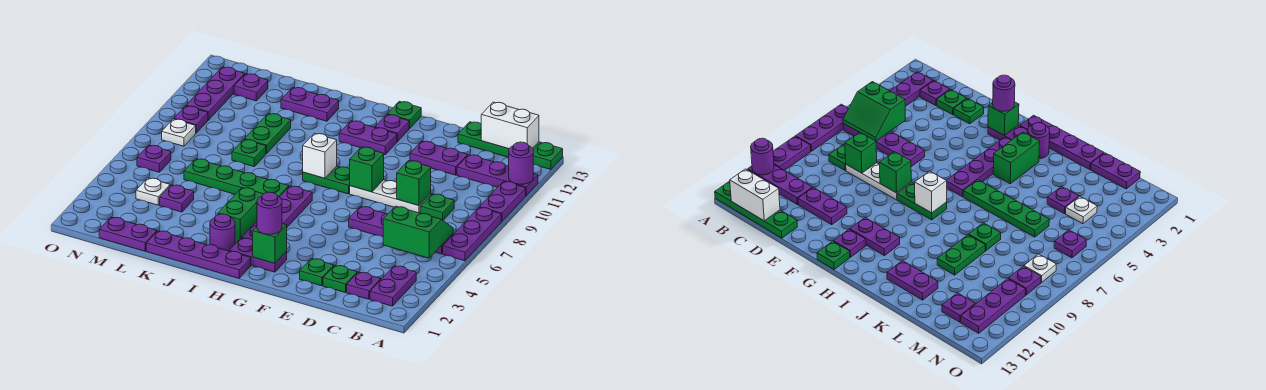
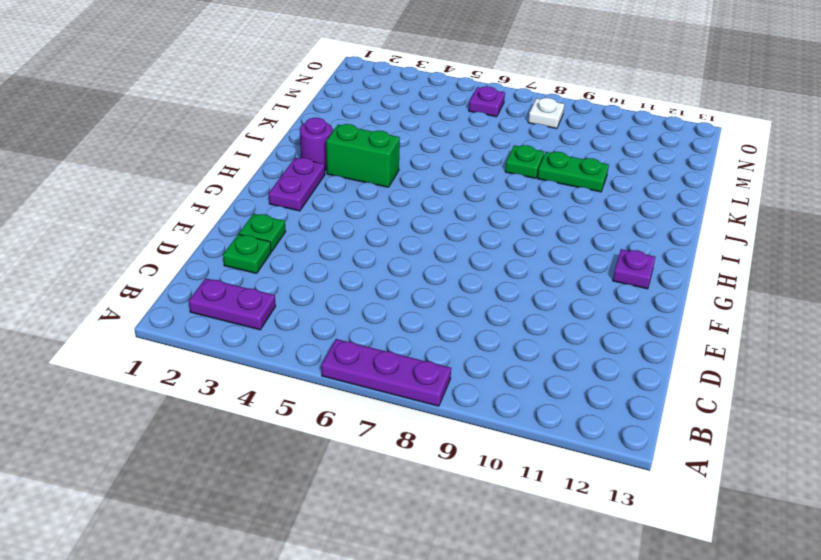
none -> purple plate A9:A10 level 1
none -> purple plate A11:C11 level 1
none -> green plate A13:D13 level 1
none -> purple plate B6:E6 level 1

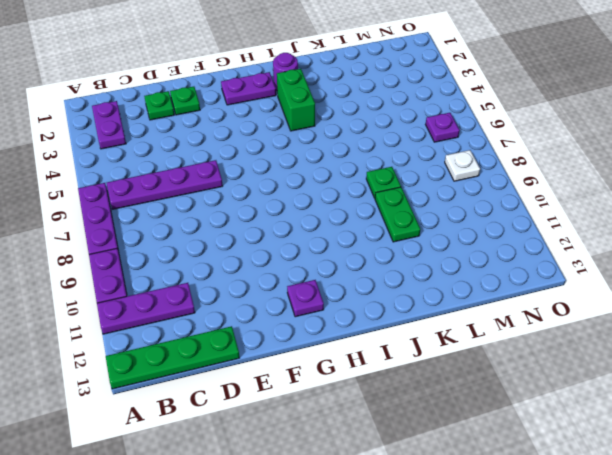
none -> purple plate C2 level 1
none -> green plate C8 level 1
none -> white plate D8:F8 level 1
none -> purple plate D11:E11 level 1

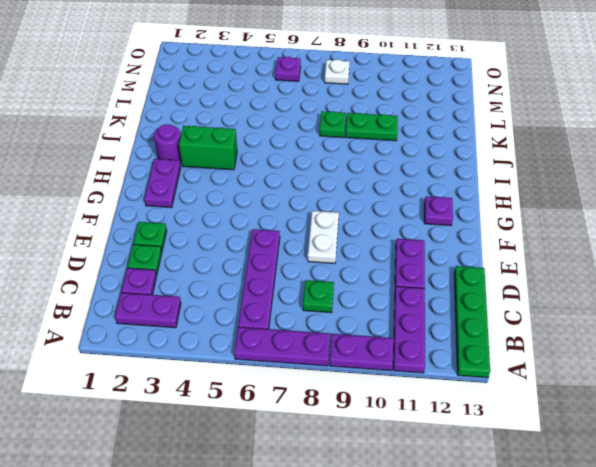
white plate E8:F8 level 1 -> white plate D8:F8 level 1
none -> green plate G8:H8 level 1
none -> purple plate G11:H11 level 1
none -> green plate G13 level 1
none -> purple plate H1:K1 level 1

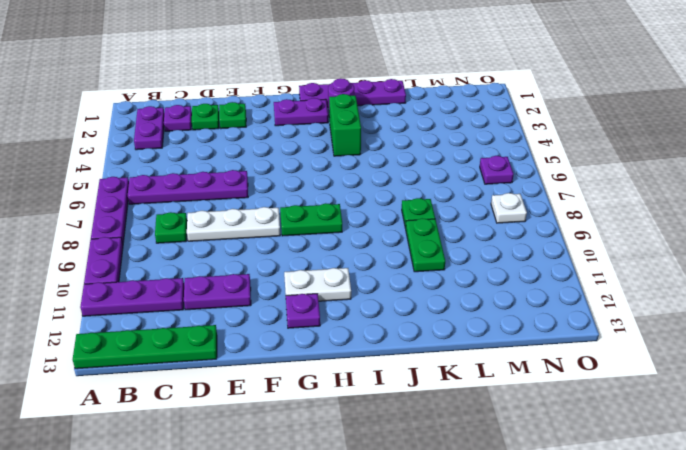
white plate G11:H11 level 1 -> purple plate G11:H11 level 1
none -> green plate G13 level 1
none -> purple plate H3:H6 level 1
none -> green plate I6:L6 level 1
none -> purple plate J12:K12 level 1

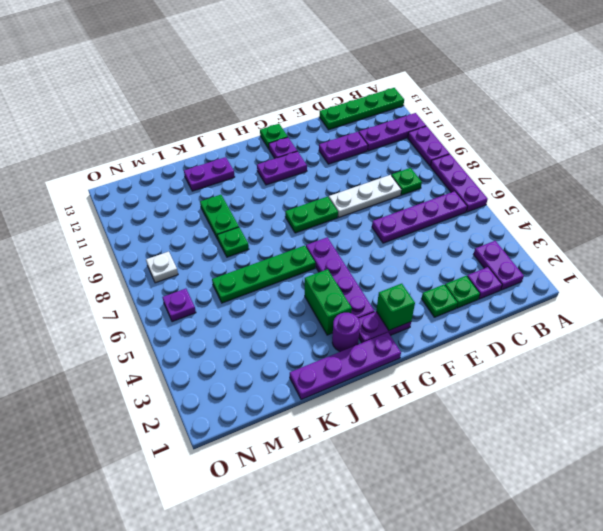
none -> purple plate L1:M1 level 1
none -> purple plate L4 level 1
none -> white plate M4 level 1
none -> purple plate M12 level 1

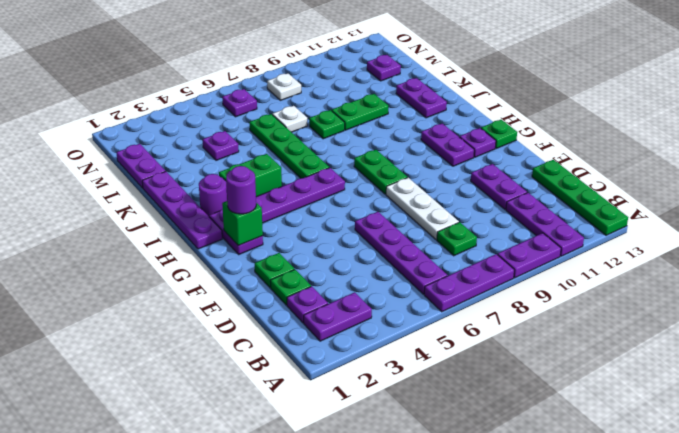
white plate L7 level 1 -> white plate M4 level 1
none -> purple plate N9 level 1
none -> purple plate N10:N12 level 1
none -> purple round brick A11 level 2
none -> green slope B5:C6 level 2 top 5

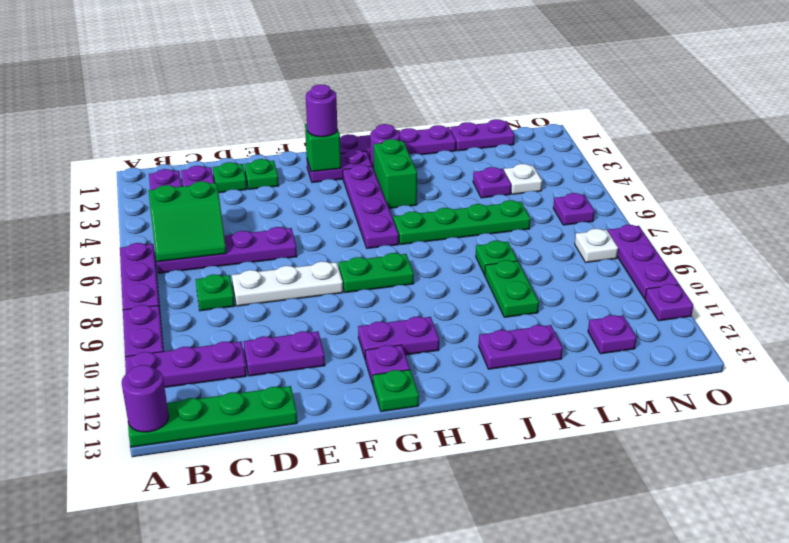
purple round brick A13 level 2 -> purple round brick A11 level 2
purple plate O8:O10 level 1 -> purple plate N10:N12 level 1
purple plate O11 level 1 -> purple plate N9 level 1
none -> white brick B13:C13 level 2
none -> green brick D8 level 2
none -> green brick F8 level 2
none -> white brick H8 level 2

